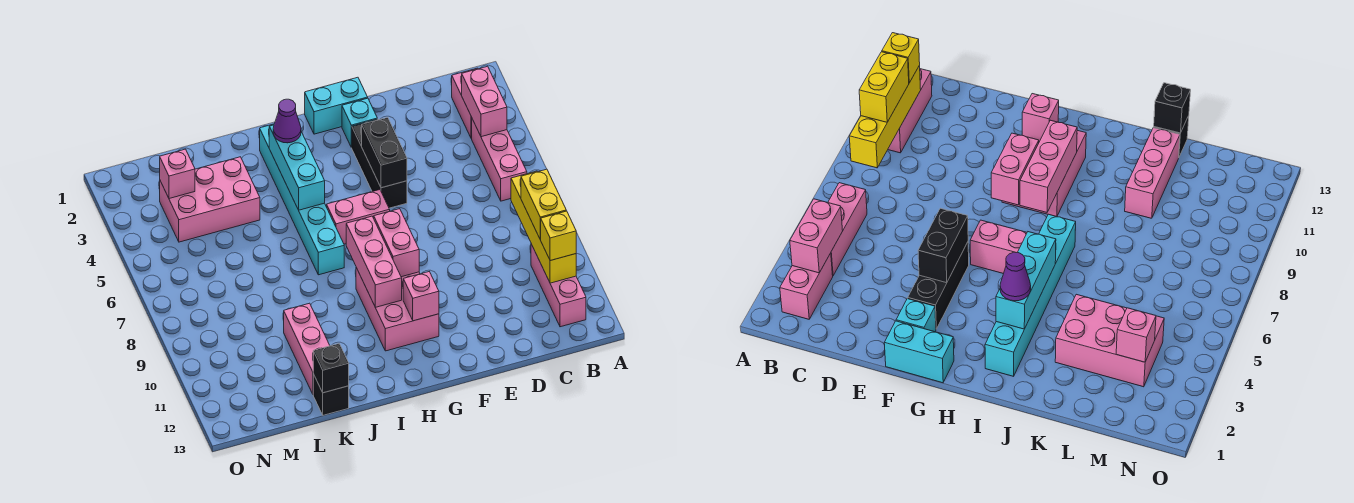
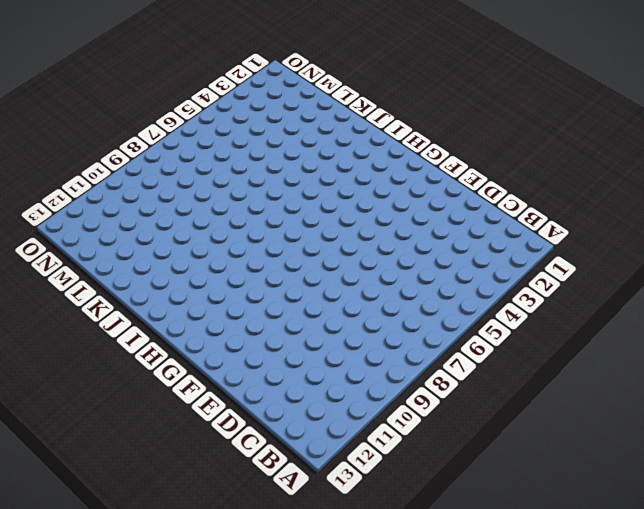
none -> pink brick B2:B3 level 1
none -> pink brick B4:B6 level 1
none -> pink brick B10:B12 level 1

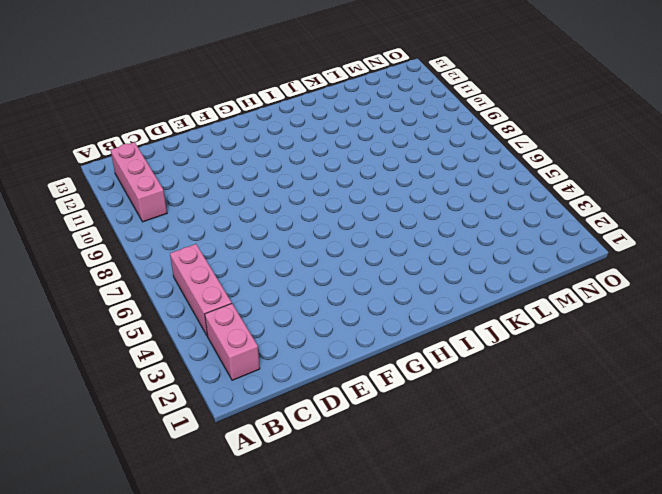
none -> cyan brick F1:G1 level 1
none -> cyan brick F2 level 1
none -> black brick F3:F5 level 1

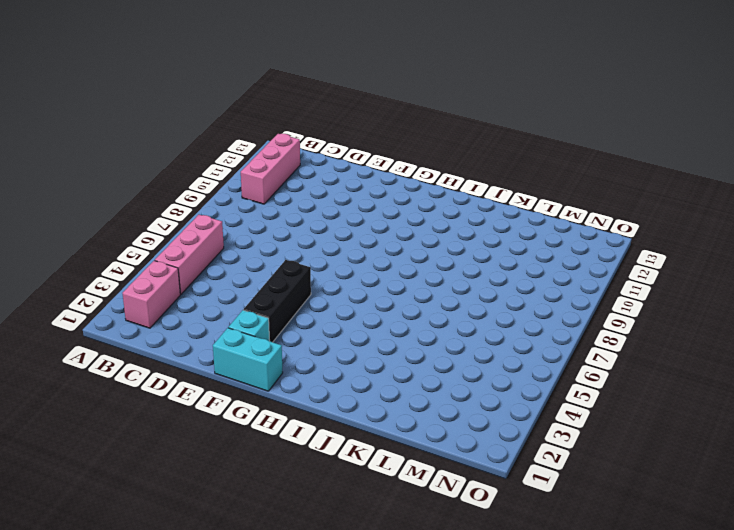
none -> pink brick G6:H6 level 1
none -> pink brick G9:H11 level 1
none -> cyan brick I2:I7 level 1

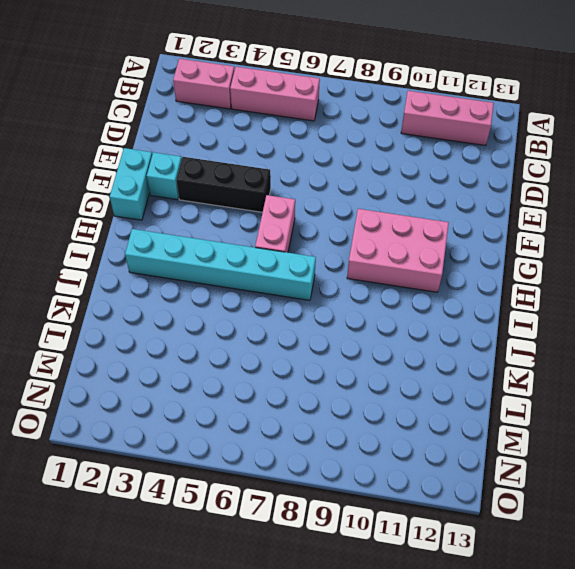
none -> pink brick K3:M4 level 1
none -> pink brick K10:K12 level 1
none -> black brick K13 level 1

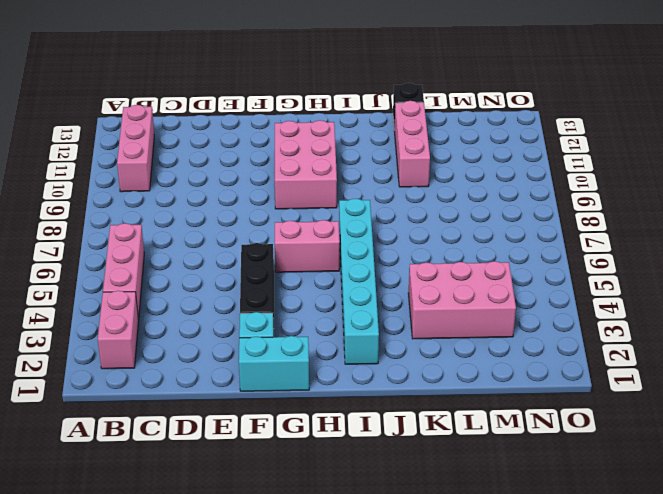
none -> pink brick B3:B4 level 2
none -> yellow brick B8:B11 level 2
none -> black brick F4:F5 level 2

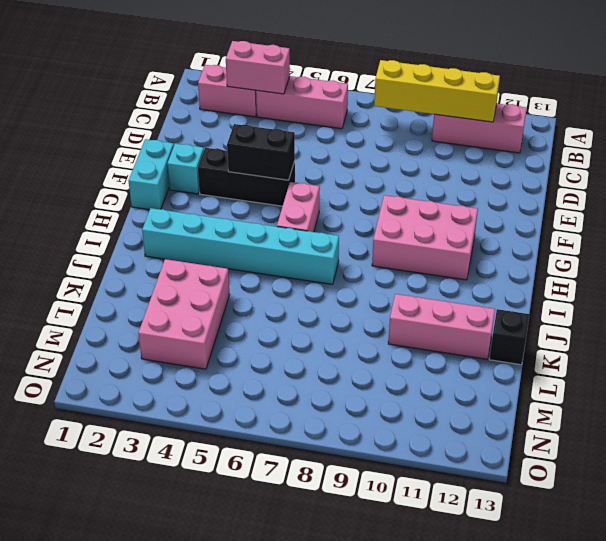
none -> pink brick G8:G9 level 2
none -> pink brick G11 level 2
none -> pink brick H8:H10 level 2

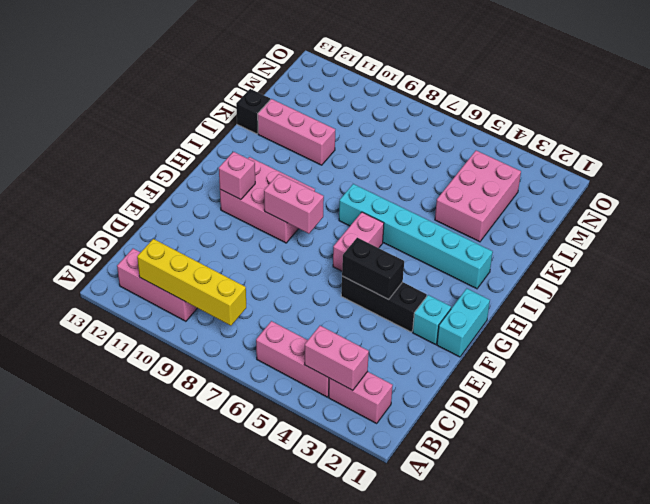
none -> pink brick H8:H10 level 2
none -> cyan brick I3:I5 level 2
none -> black brick K13 level 2

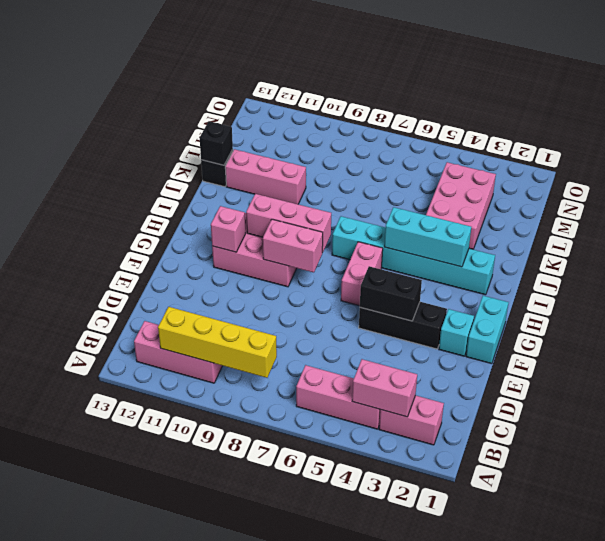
none -> pink brick M3 level 2
none -> yellow brick B9:B10 level 3
none -> yellow brick B11 level 3

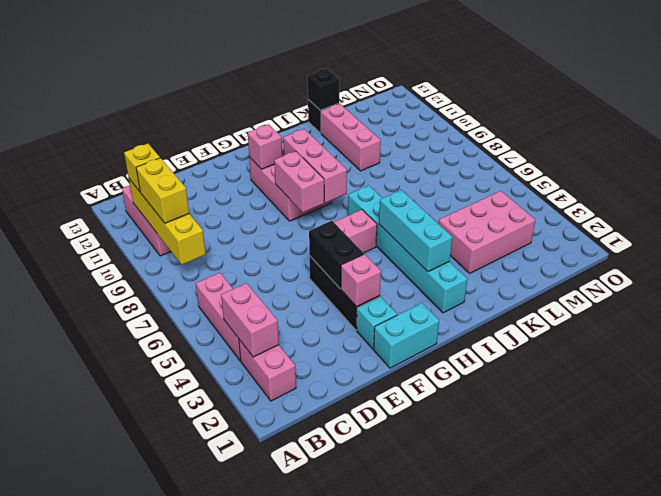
pink brick F3 level 2 -> pink brick M3 level 2
none -> purple cone I3 level 3

